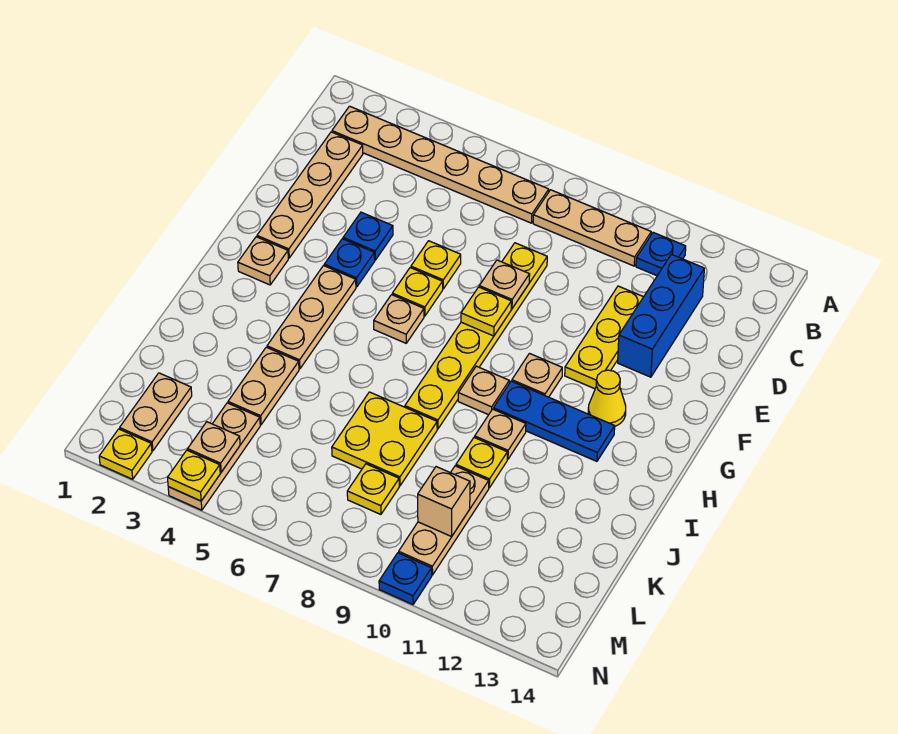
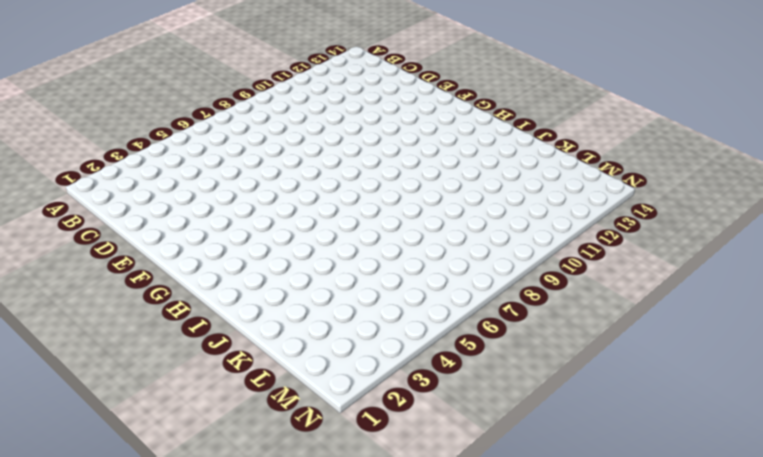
none -> tan plate B2:B7 level 1
none -> tan plate B8:B10 level 1
none -> blue plate B11 level 1
none -> tan plate C2:F2 level 1

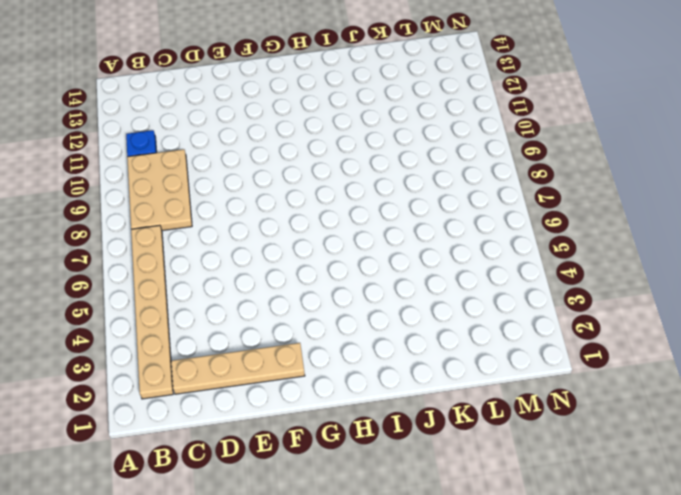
tan plate B8:C10 level 1 -> tan plate B8:B10 level 1
none -> blue brick C12:E12 level 1
none -> yellow plate D8:I8 level 1
none -> yellow plate D11:F11 level 1
none -> blue plate E4 level 1

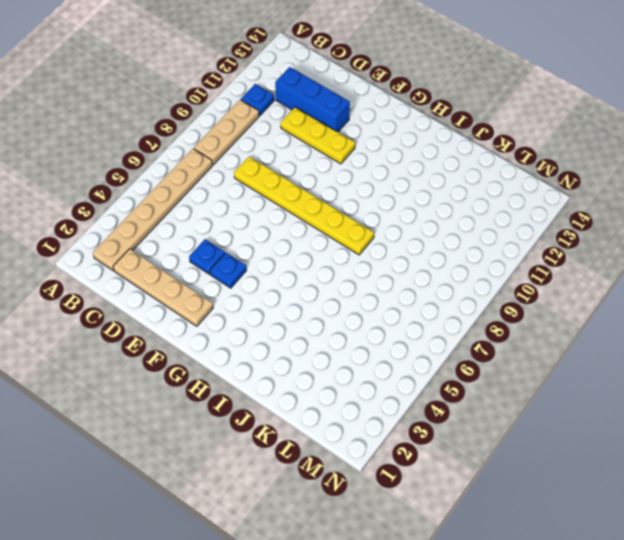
none -> yellow plate E6 level 1
none -> yellow plate F6 level 1
none -> tan plate G2 level 1
none -> tan plate G4:I4 level 1

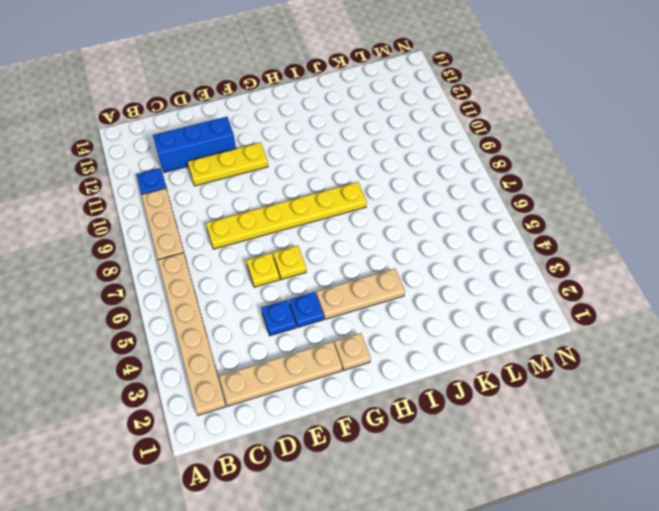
none -> tan plate G6 level 1
none -> tan plate G10 level 1
none -> yellow cone G12 level 1
none -> tan plate H9 level 1

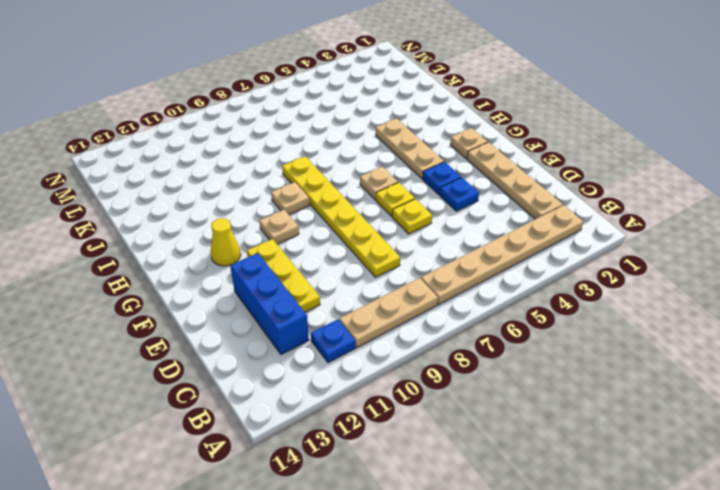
none -> blue plate H10:H12 level 1
none -> tan plate I10 level 1
none -> tan plate J4:K4 level 1
none -> yellow plate J7:K8 level 1

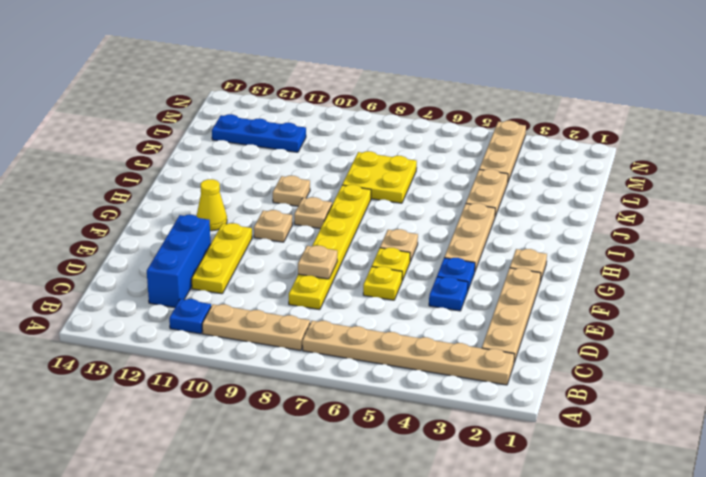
blue plate L11:L13 level 1 -> blue plate H10:H12 level 1
none -> yellow plate J10 level 1
none -> tan plate K10:M10 level 1
none -> tan plate L2:M2 level 1
none -> yellow plate L8 level 1

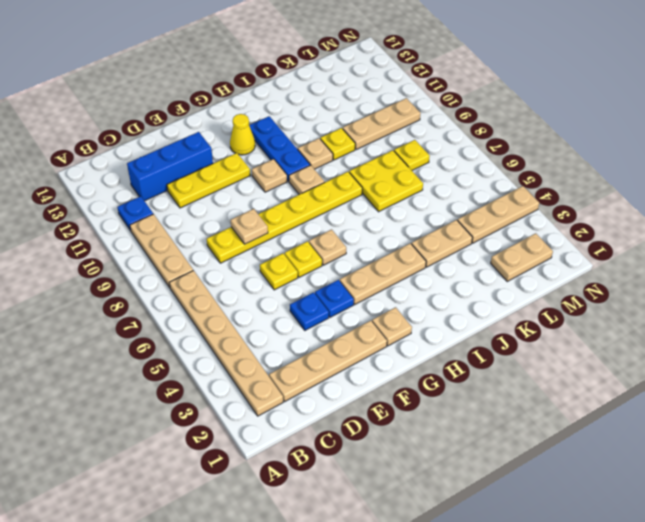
none -> yellow plate N2 level 1
none -> blue plate N10 level 1
none -> yellow plate F8 level 2
none -> tan brick L10 level 2

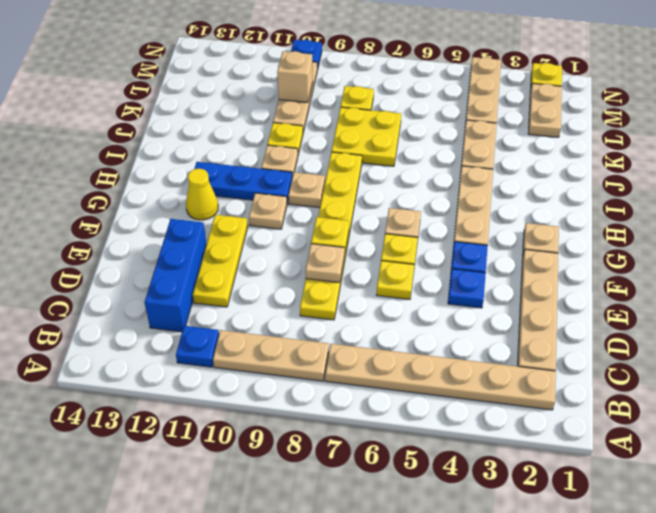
none -> tan plate M4 level 2
none -> yellow plate N4 level 2

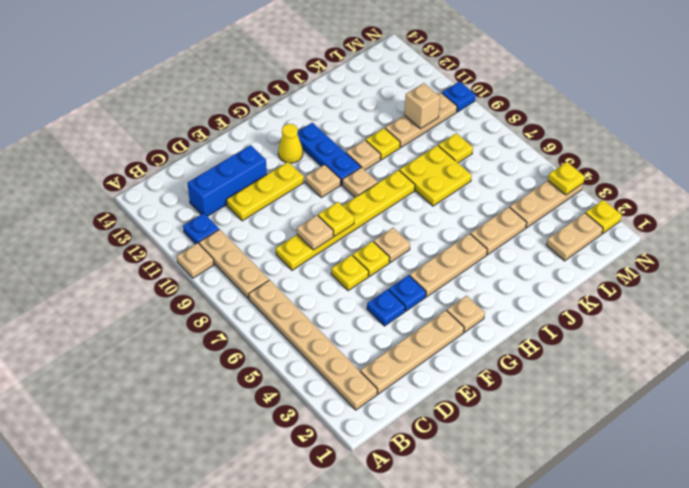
tan plate A10 level 1 -> tan plate M4 level 2

